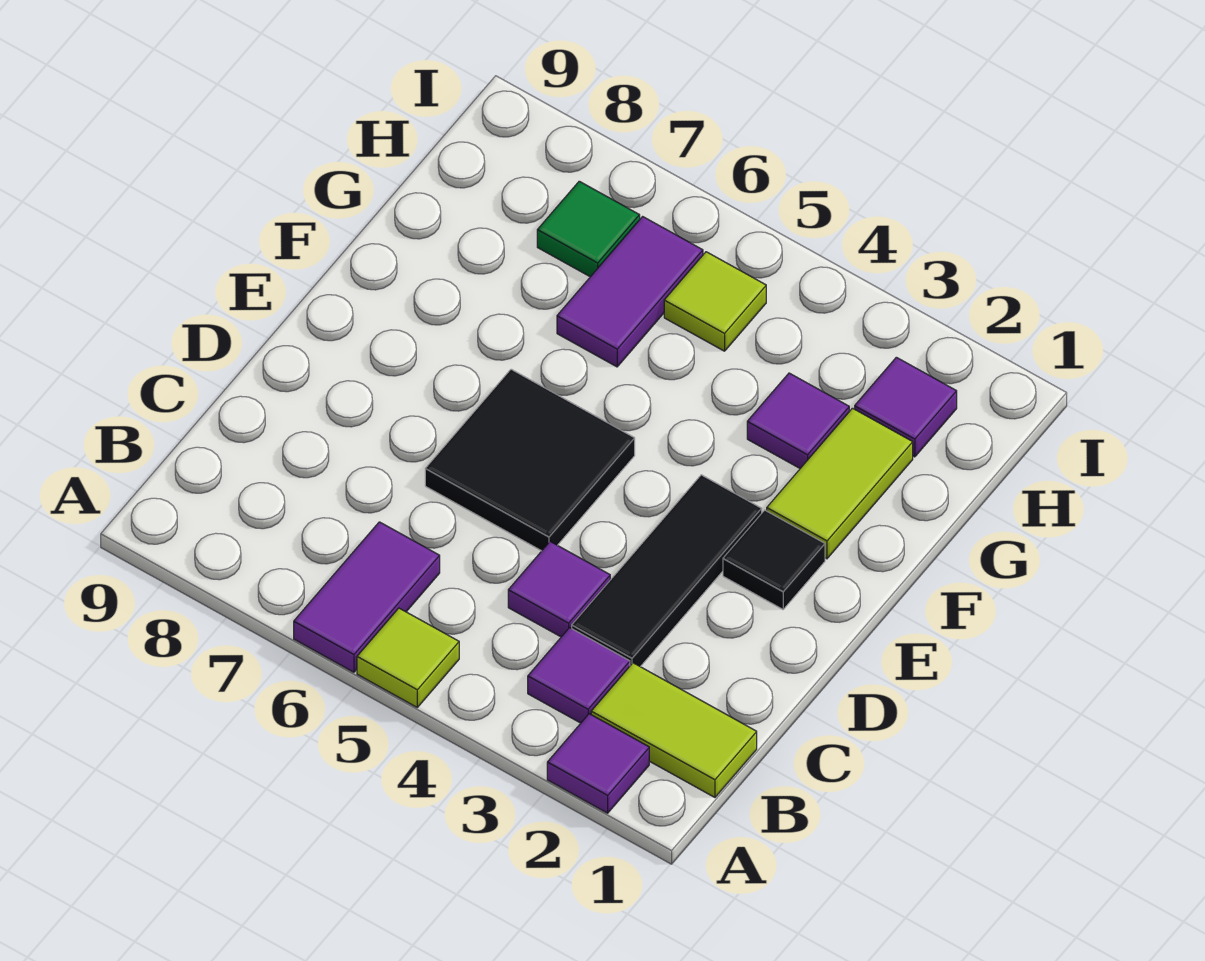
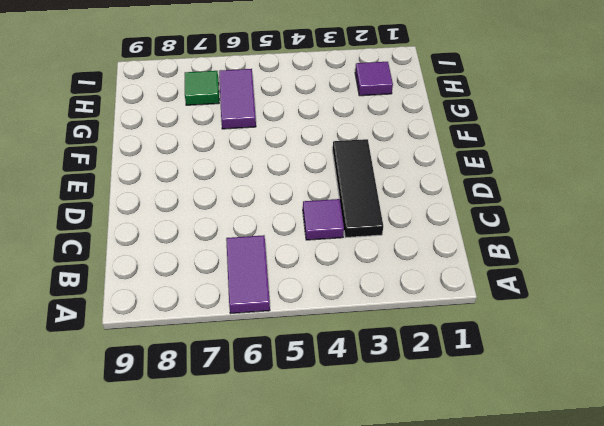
none -> purple tile A2 level 1
none -> lime tile A5 level 1
none -> lime tile B1:B2 level 1

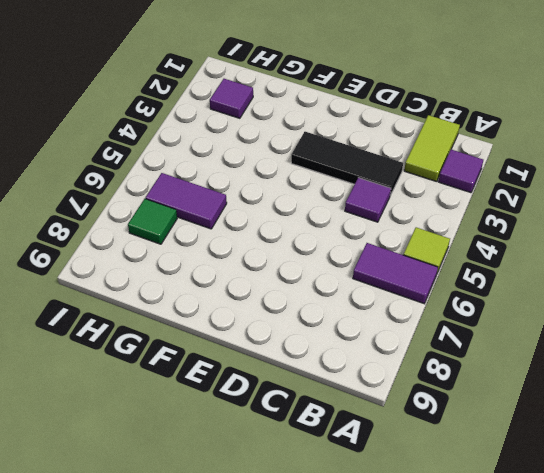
none -> purple tile B3 level 1
none -> black tile D5:E6 level 1
none -> black tile E2 level 1

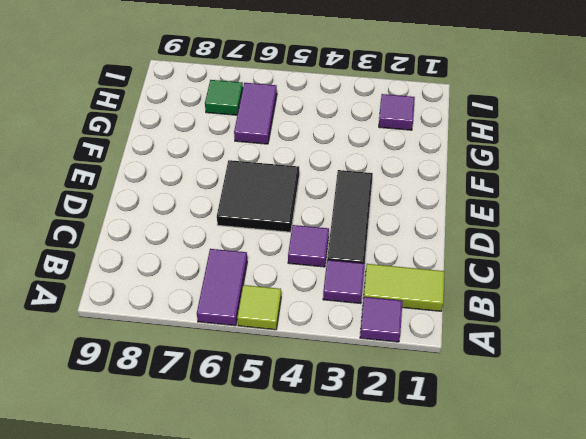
none -> black tile E2 level 1
none -> lime tile F2:G2 level 1
none -> purple tile G3 level 1

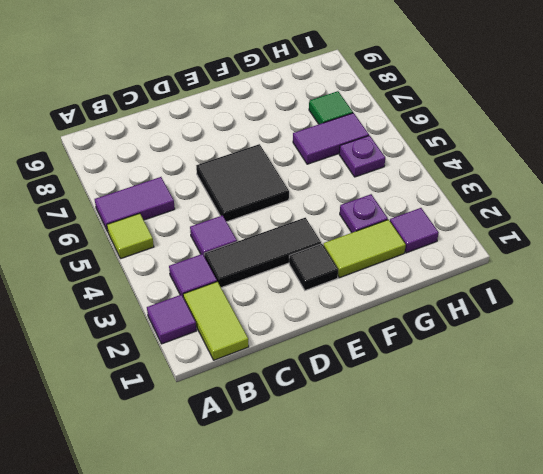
purple plate G3 level 1 -> purple tile G3 level 1
purple plate H5 level 1 -> lime tile H5 level 1

